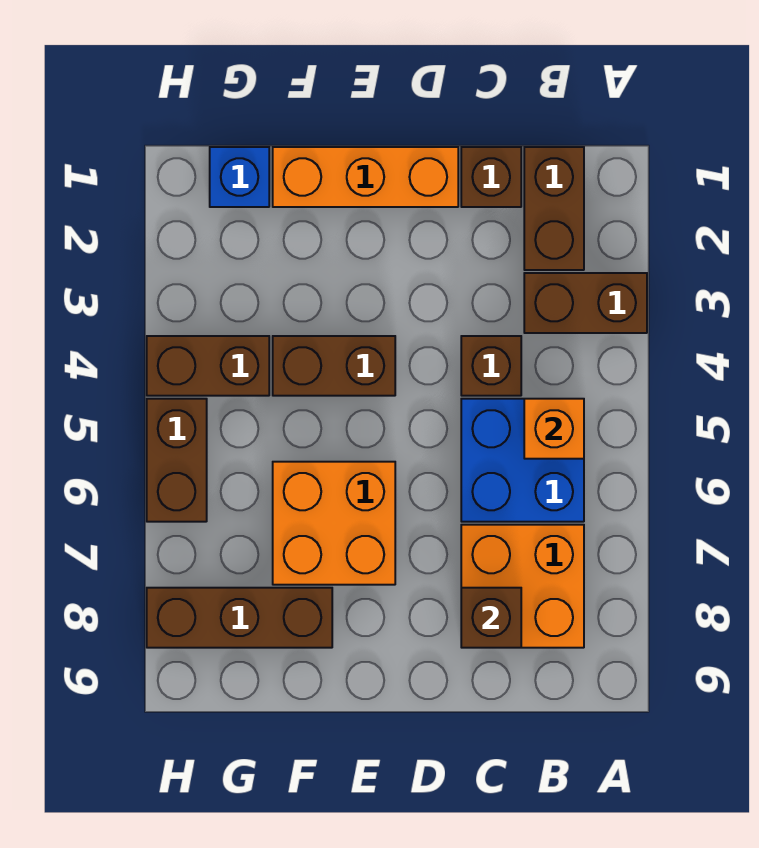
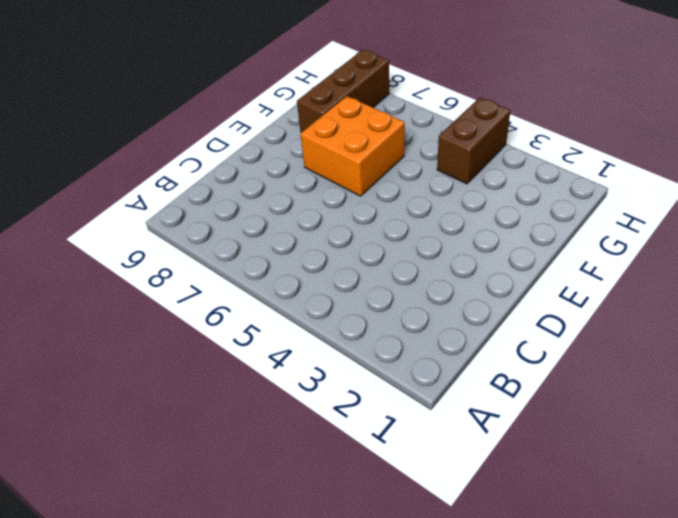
none -> brown brick A3:B3 level 1
none -> brown brick B1:B2 level 1
none -> blue brick B5:C6 level 1

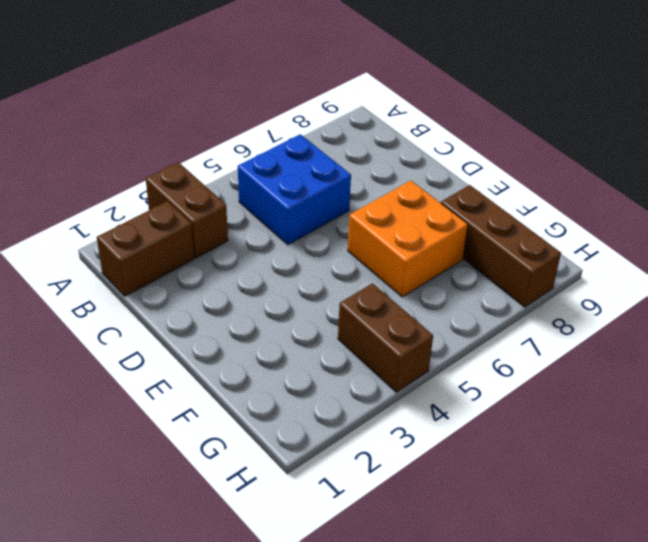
none -> orange brick B7:C8 level 1
none -> brown brick C1 level 1
none -> brown brick C4 level 1

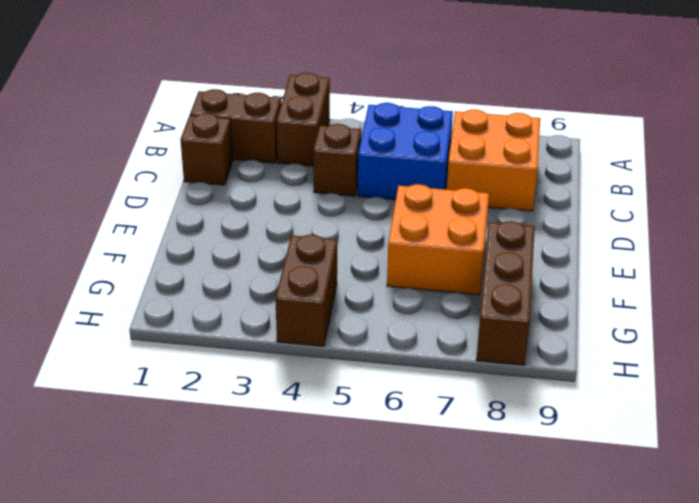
none -> orange brick D1:F1 level 1
none -> brown brick E4:F4 level 1
none -> blue brick G1 level 1

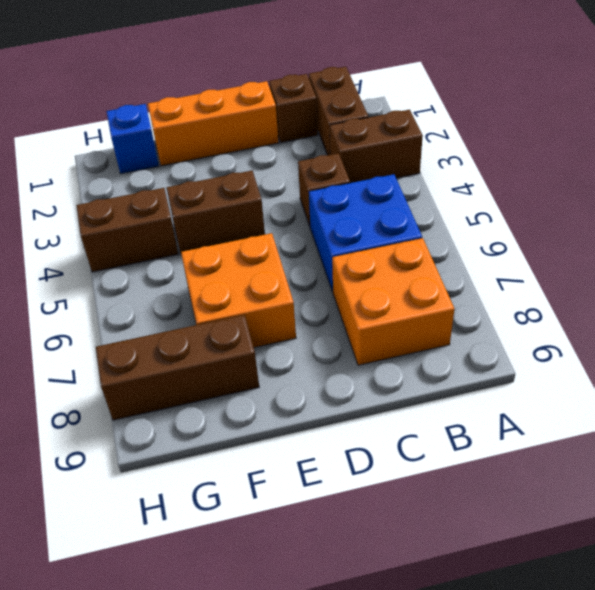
none -> brown brick H5:H6 level 1
none -> orange brick B5 level 2
none -> brown brick C8 level 2

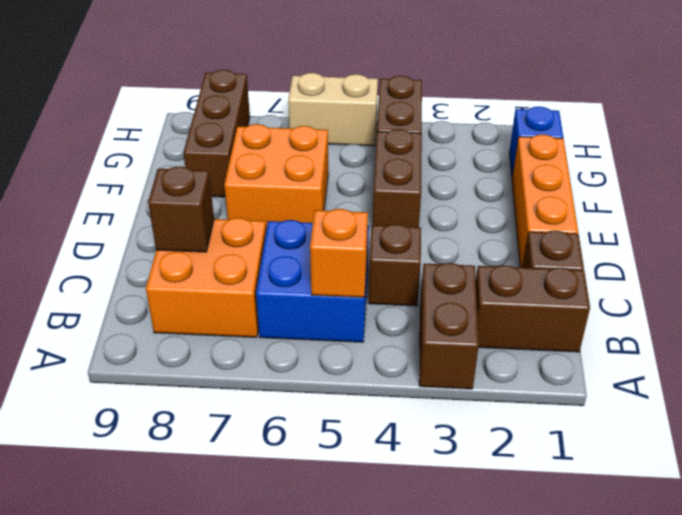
tan brick H5:H6 level 1 -> brown brick H5:H6 level 1

